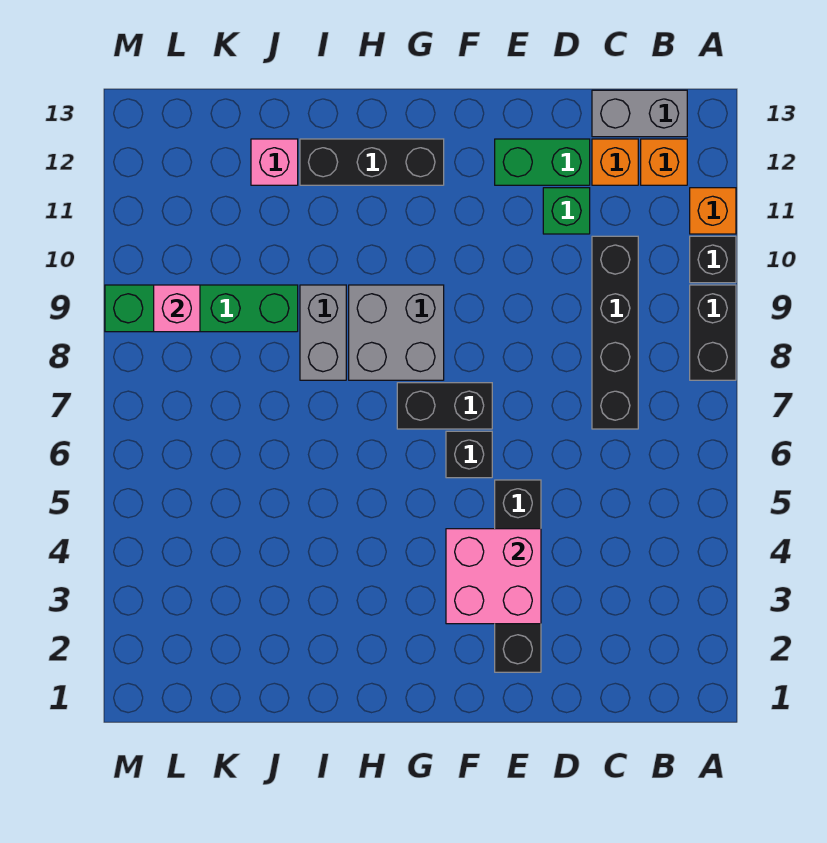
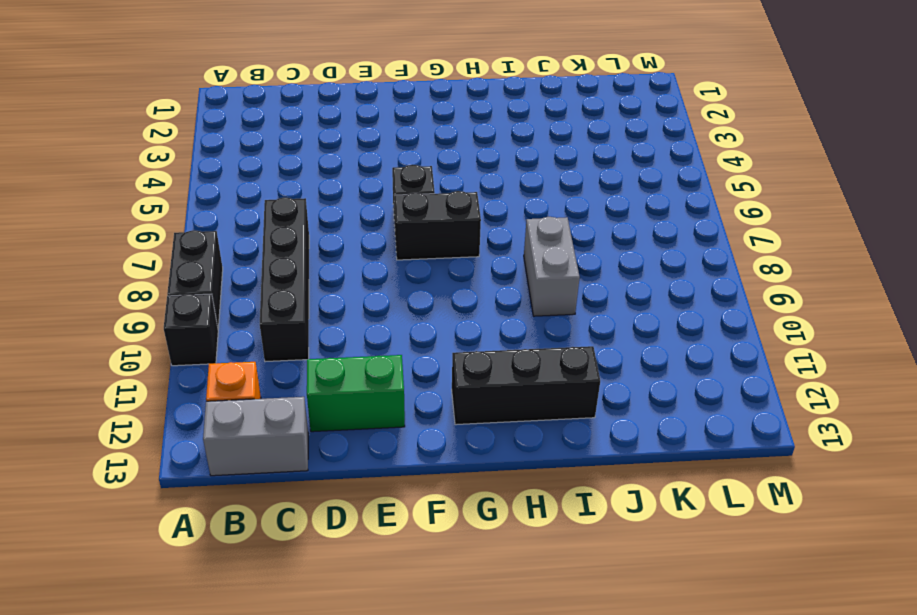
none -> orange brick A11 level 1
none -> orange brick C12 level 1
none -> green brick D11 level 1

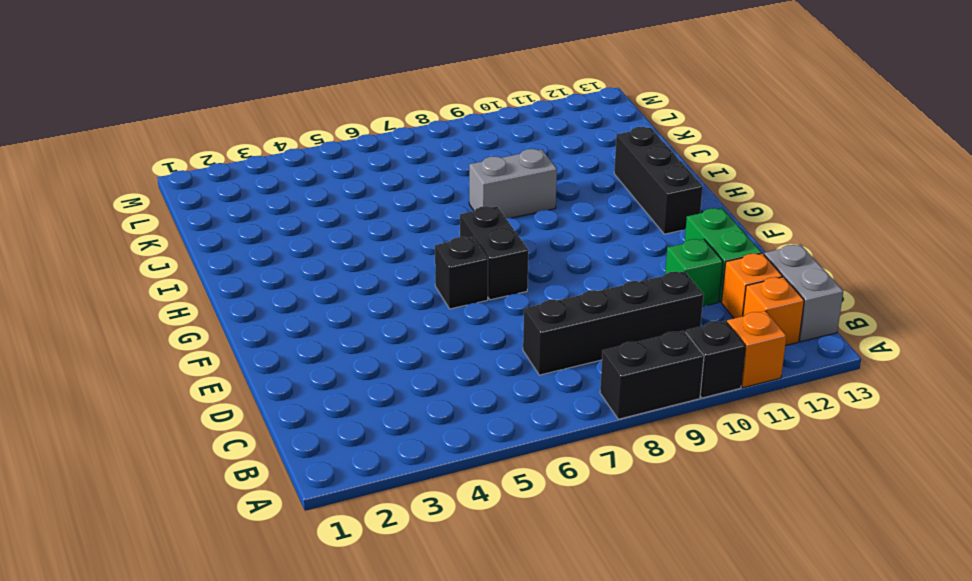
none -> black brick E2:E5 level 1
none -> grey brick G8:H9 level 1
none -> green brick J9:M9 level 1

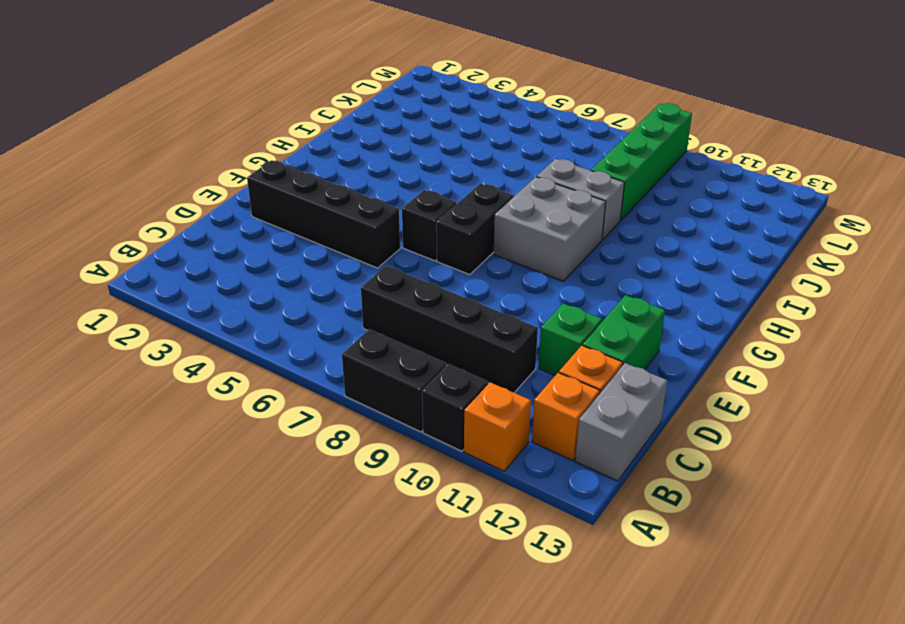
none -> black brick G12:I12 level 1
none -> pink brick J12 level 1
none -> pink brick E3:F4 level 2

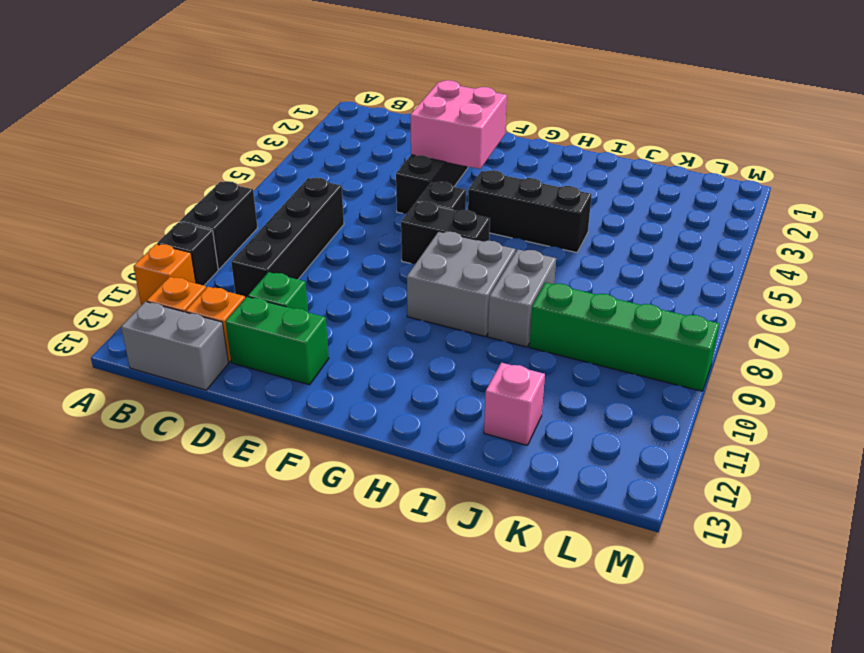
black brick G5:I5 level 1 -> black brick G12:I12 level 1
none -> pink brick L9 level 2

